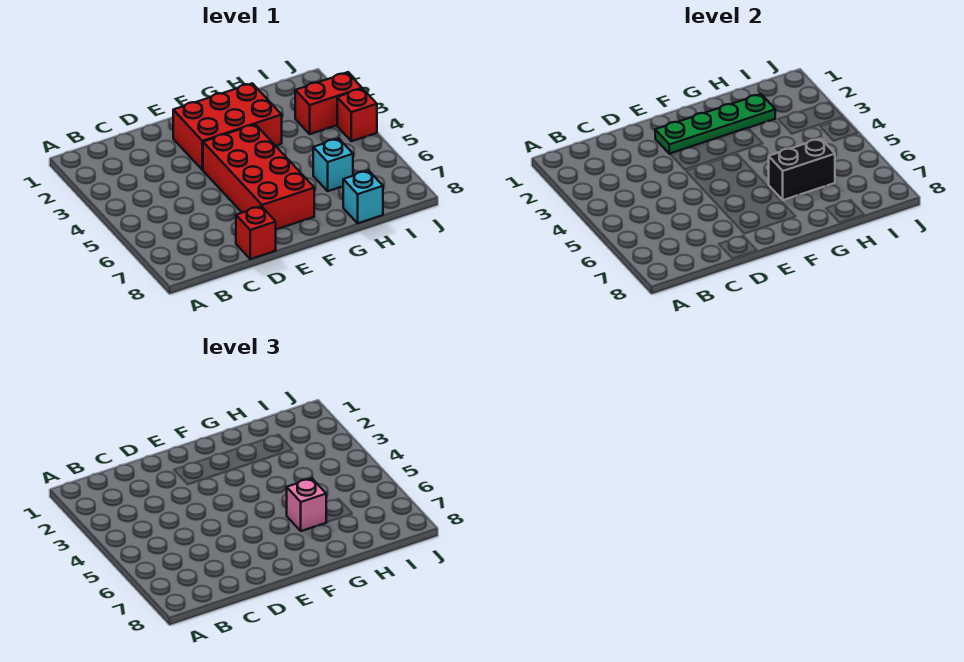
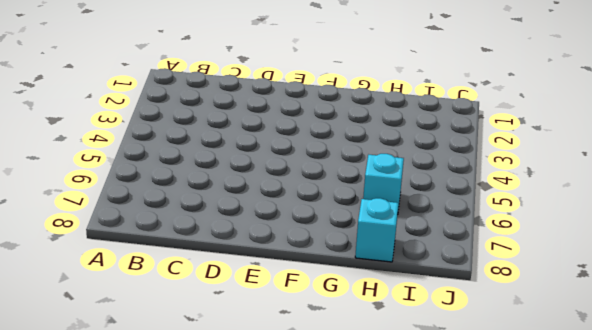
none -> red brick D8 level 1
none -> red brick E2:G3 level 1

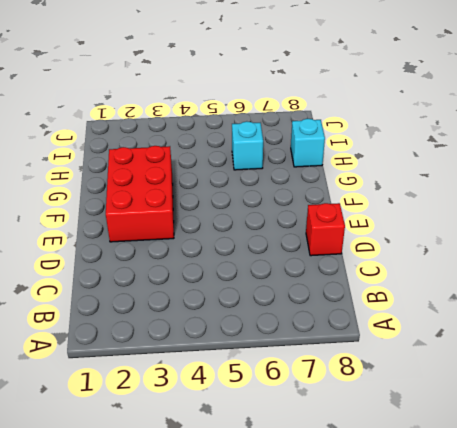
none -> red brick E4:F7 level 1
none -> red brick I3:J3 level 1

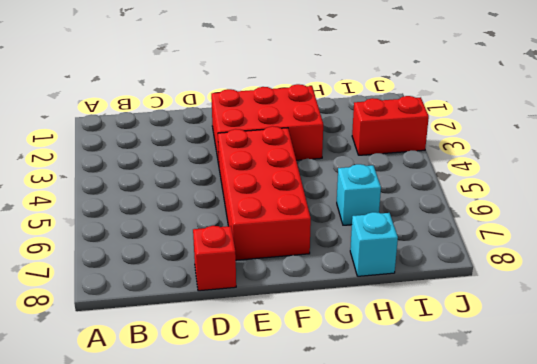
none -> red brick J4 level 1
none -> green plate E2:H2 level 2

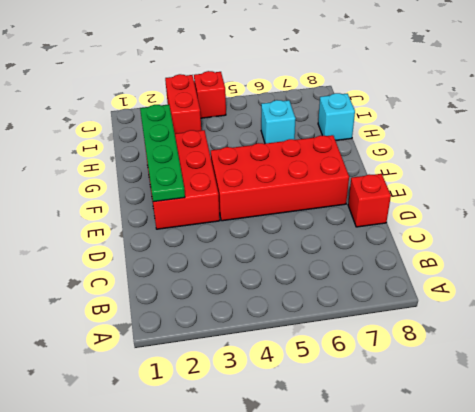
none -> black brick G6:H6 level 2
none -> pink brick G6 level 3

